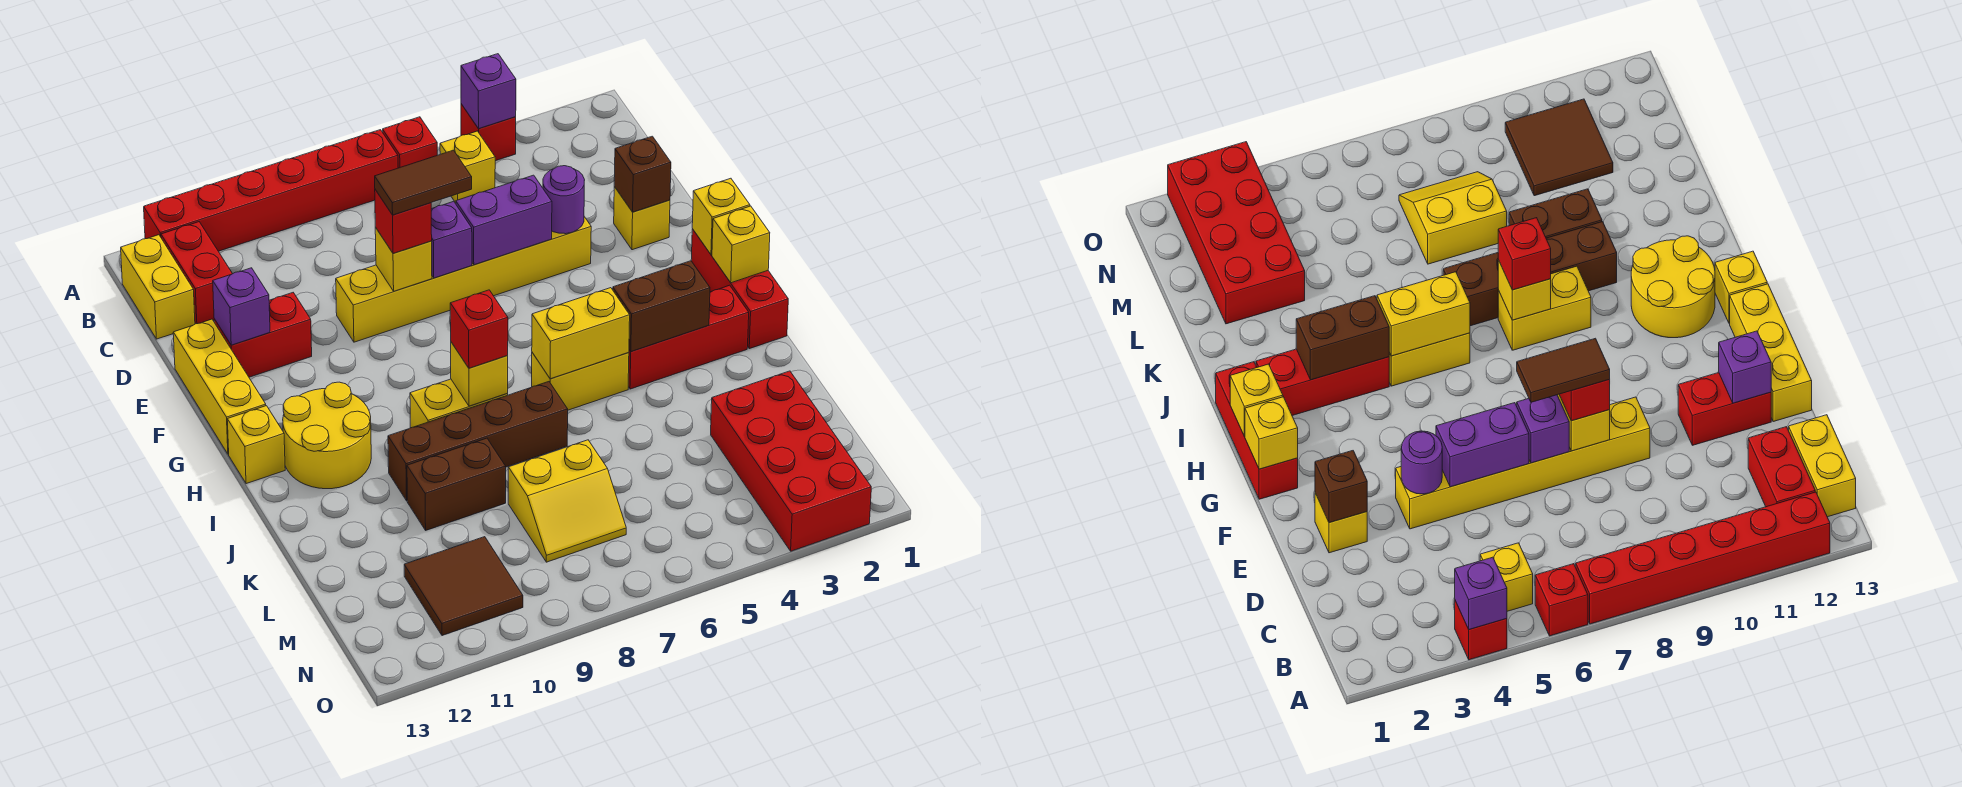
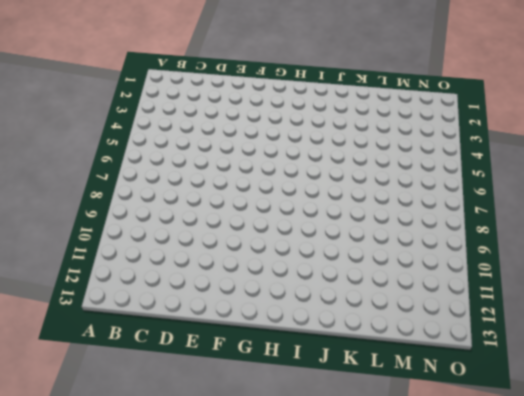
none -> red brick A4 level 1
none -> red brick A6 level 1
none -> red brick A7:A12 level 1
none -> yellow brick B5 level 1

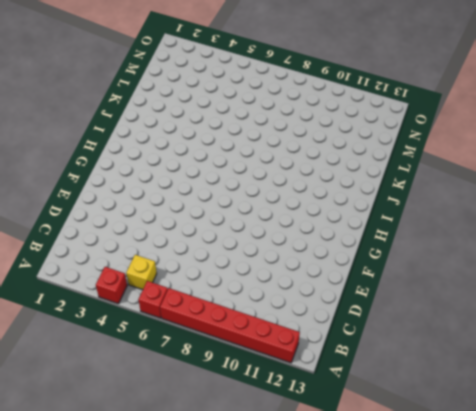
none -> red brick B12:C12 level 1
none -> yellow brick B13:C13 level 1
none -> yellow brick E2 level 1
none -> yellow brick E4:E9 level 1

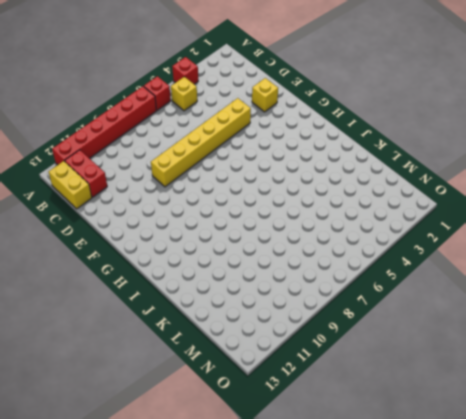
none -> red brick E11:E12 level 1
none -> yellow brick E13:G13 level 1
none -> red brick G1:I1 level 1
none -> yellow round brick H11:I12 level 1

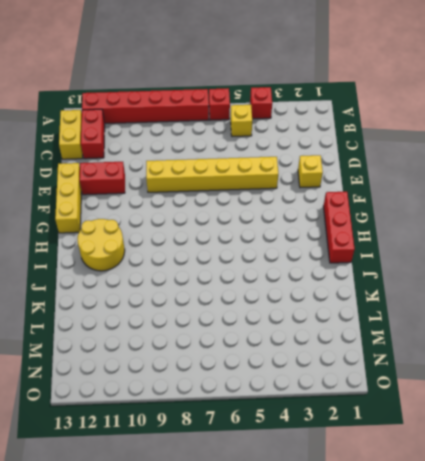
none -> yellow brick H13 level 1
none -> red brick I2:I4 level 1
none -> yellow brick I5:I6 level 1
none -> yellow brick I8:I9 level 1

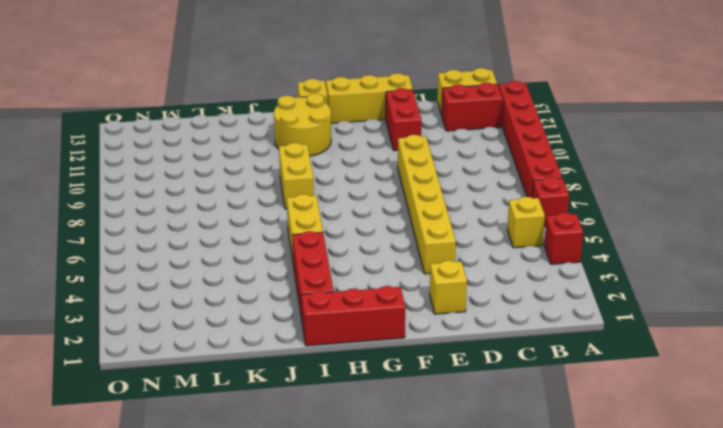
none -> brown brick J7:J10 level 1
none -> brown brick K9:K10 level 1
none -> red brick L2:O3 level 1
none -> yellow slope L7:M8 level 1 top L

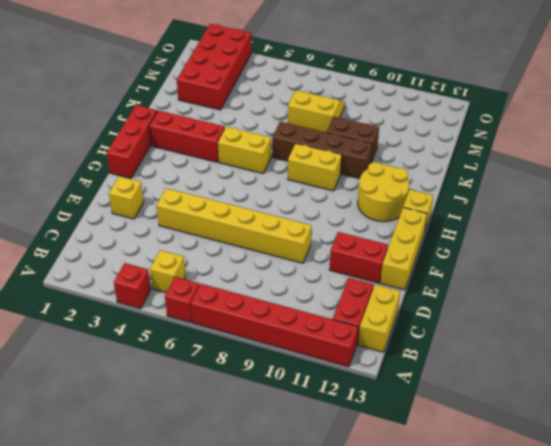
none -> brown tile M10:N11 level 1
none -> purple brick A4 level 2
none -> brown brick E2 level 2
none -> purple round brick E4 level 2

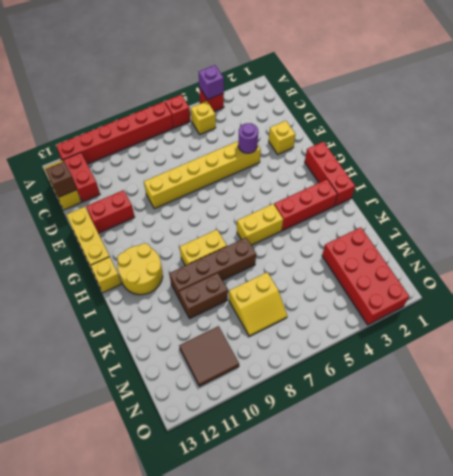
brown brick C13 level 2 -> brown brick E2 level 2
none -> purple brick E5:E6 level 2
none -> purple brick E7 level 2
none -> yellow brick E8 level 2
none -> purple brick E12 level 2

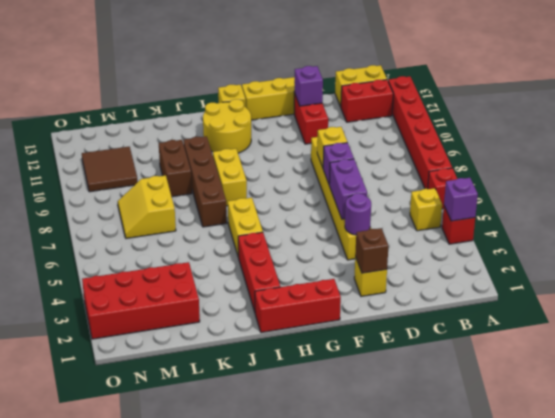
none -> yellow brick G1 level 2
none -> yellow brick H1 level 2
none -> brown brick I3:I4 level 2
none -> yellow brick I5:I6 level 2

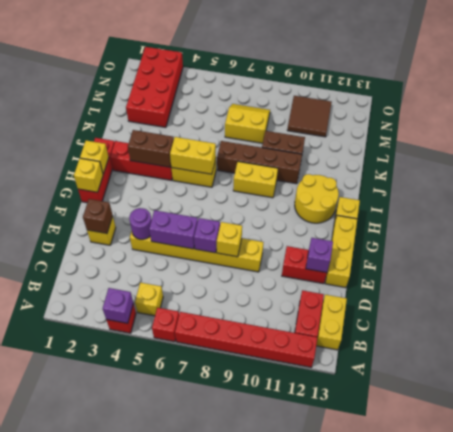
none -> yellow brick I8 level 2
none -> red brick E8 level 3
none -> red brick I8 level 3
none -> brown tile E7:E8 level 4

